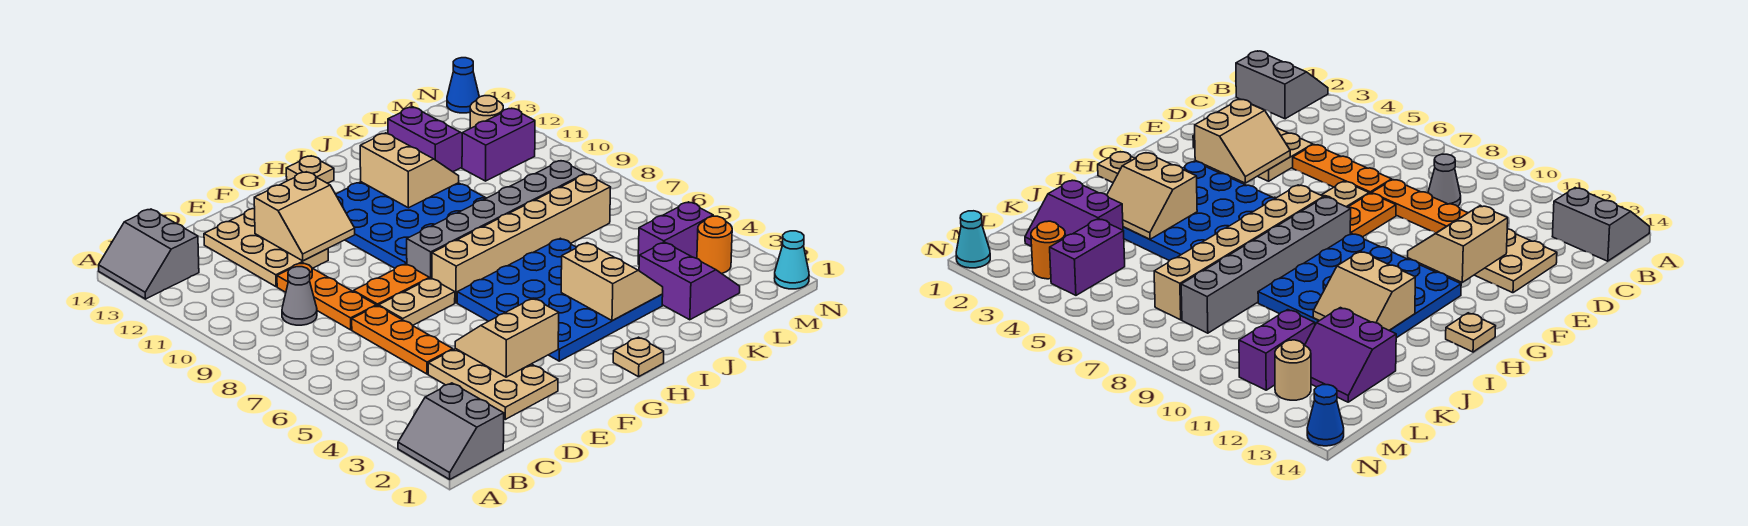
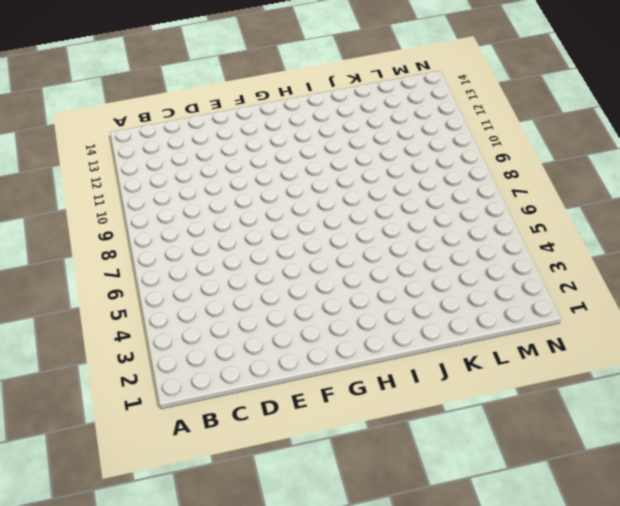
none -> grey slope A1:B2 level 1 top B
none -> grey slope A13:B14 level 1 top B
none -> grey cone C9 level 1

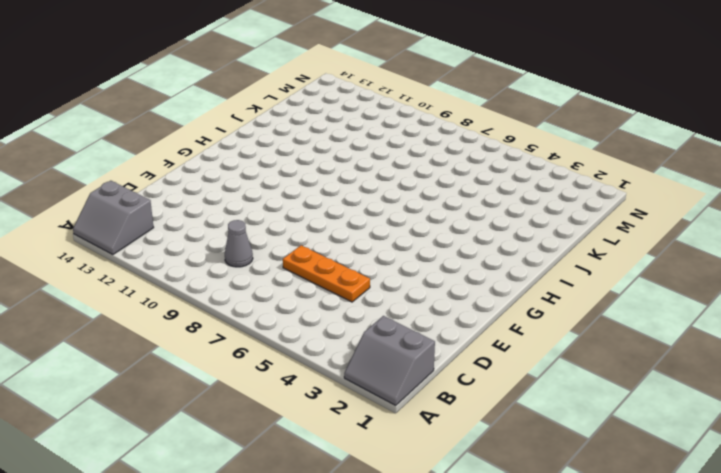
none -> tan plate D2:E4 level 1
none -> orange plate D8:D10 level 1
none -> tan plate D11:E13 level 1

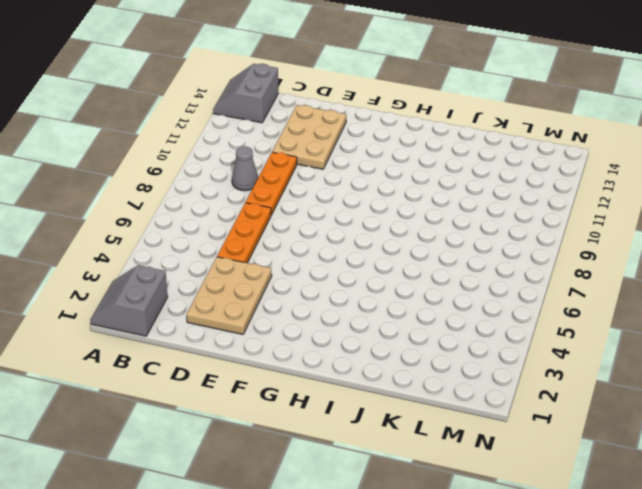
none -> tan plate E7:F7 level 1
none -> orange plate E8:F8 level 1
none -> blue plate G3:J6 level 1

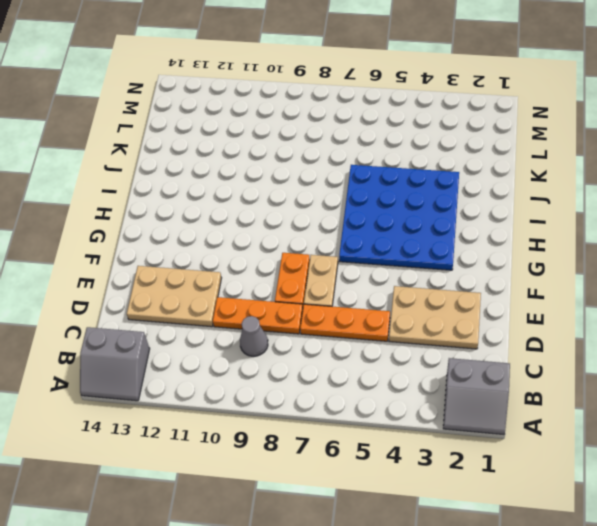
none -> tan brick G7:L7 level 1
none -> grey brick G8:L8 level 1
none -> blue plate G9:J12 level 1

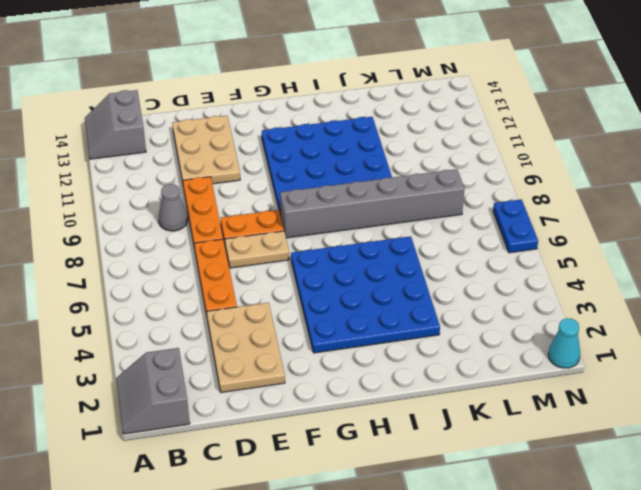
blue plate N6:N7 level 1 -> none
none -> tan brick G7:L7 level 1
none -> tan plate H1 level 1
none -> tan plate H14 level 1

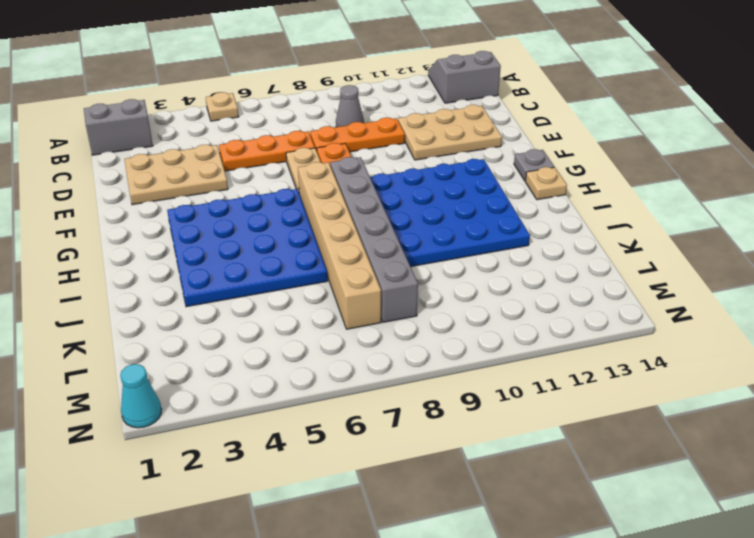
tan plate A5 level 1 -> tan plate H1 level 1
grey plate G14 level 1 -> none
none -> purple slope K2:L3 level 1 top K
none -> purple slope K12:L13 level 1 top K
none -> purple brick L4:M4 level 1

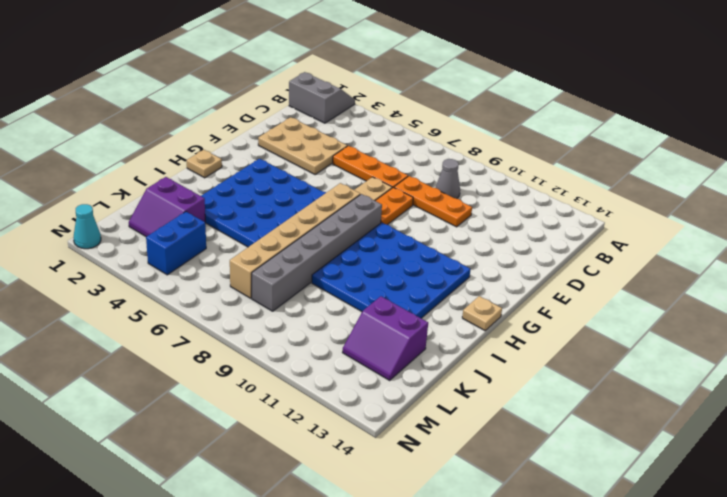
blue brick L4:M4 level 1 -> purple brick L4:M4 level 1
none -> grey slope A13:B14 level 1 top B
none -> tan plate D11:E13 level 1
none -> purple brick L11:M11 level 1

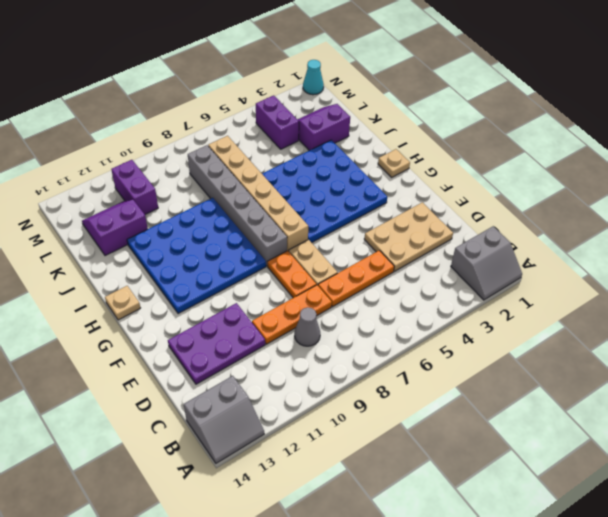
purple plate D11:E13 level 1 -> tan plate D11:E13 level 1
none -> orange round brick M3 level 1
none -> tan round brick M12 level 1
none -> blue cone N14 level 1

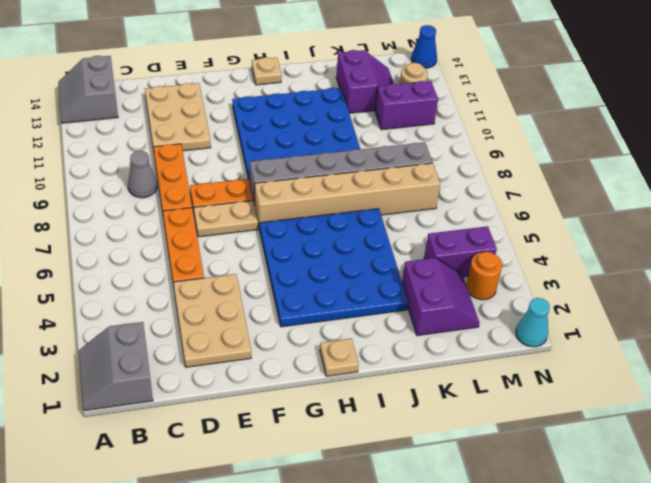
none -> tan slope E3:F4 level 2 top 3
none -> tan slope E11:F12 level 2 top 12
none -> tan slope I3:J4 level 2 top I

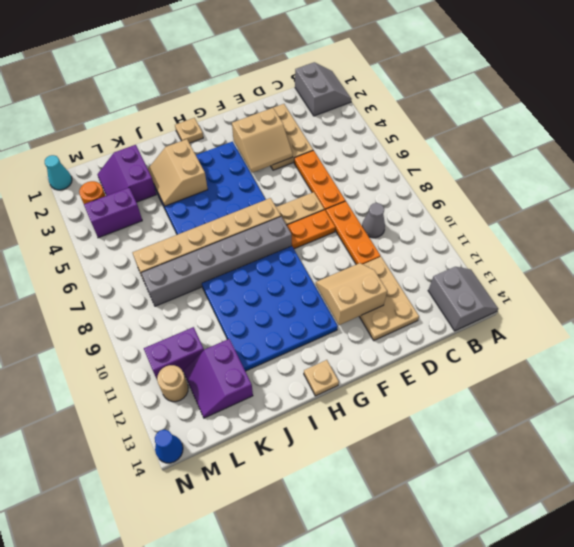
none -> tan slope I11:J12 level 2 top I

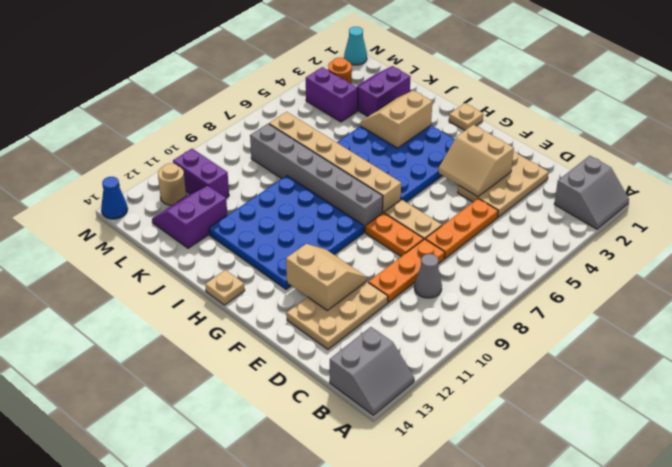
none -> tan slope I11:J12 level 2 top I

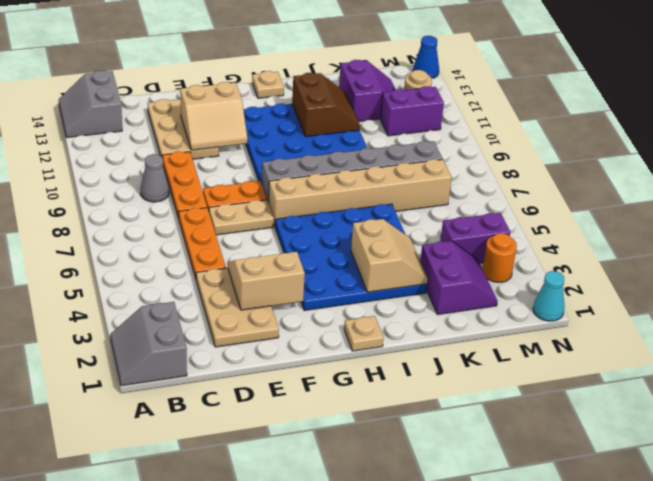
brown slope I11:J12 level 2 top I -> tan slope I11:J12 level 2 top I

